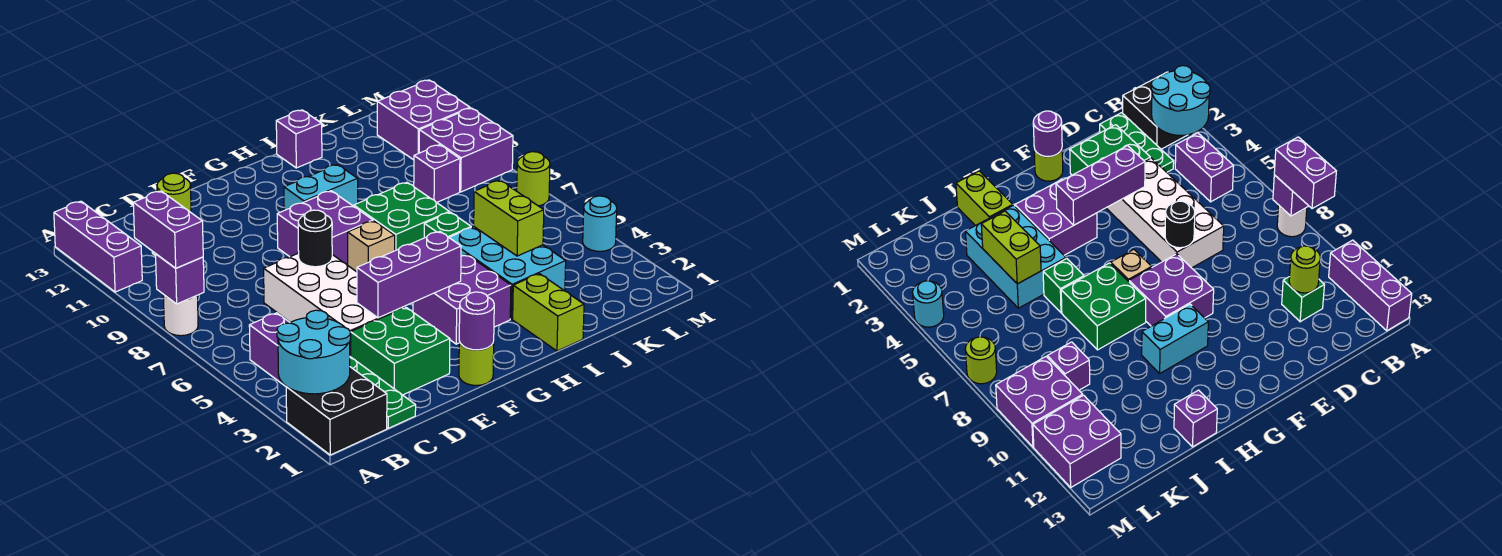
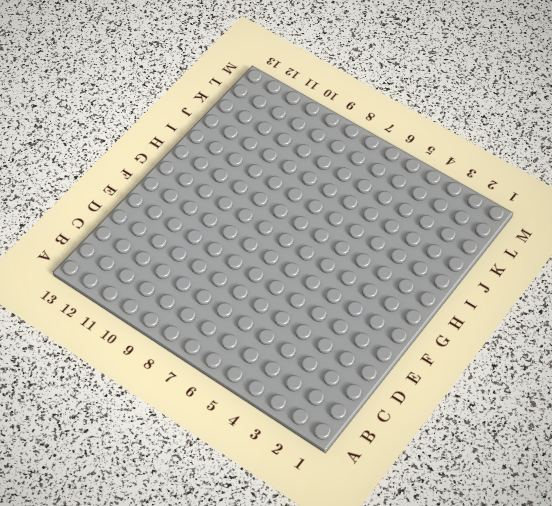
none -> black brick A1:B2 level 1
none -> white round brick A8 level 1
none -> purple brick A11:A13 level 1
none -> purple brick B4:B5 level 1

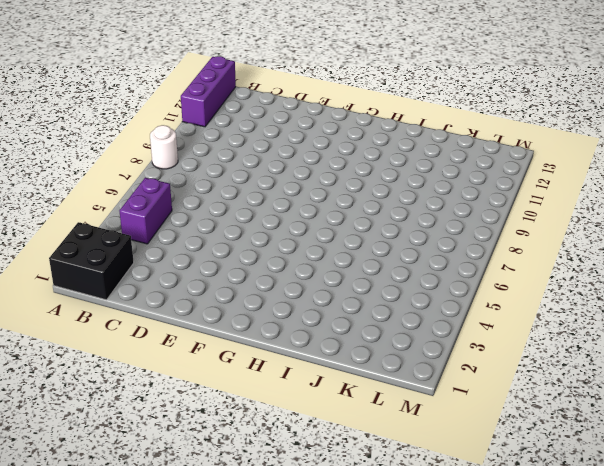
none -> green plate C1:C3 level 1
none -> green brick C11 level 1
none -> green brick D2:E3 level 1
none -> white brick D4:E7 level 1

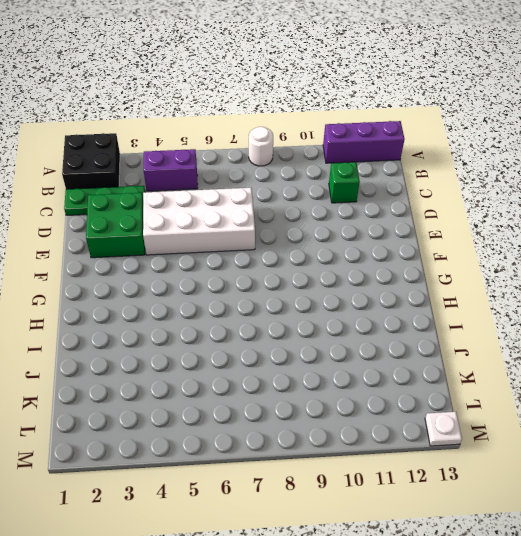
white plate M13 level 1 -> none
none -> lime round brick F1 level 1
none -> purple brick F8:G9 level 1
none -> purple brick G3:H4 level 1
none -> tan brick G7 level 1

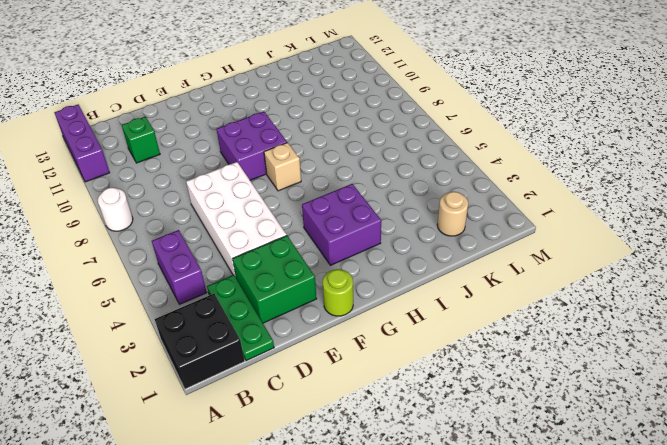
tan round brick K2 level 1 -> none
none -> cyan brick G10:H10 level 1
none -> green brick H7:I8 level 1
none -> lime brick I1:I2 level 1
none -> cyan brick I3:J5 level 1

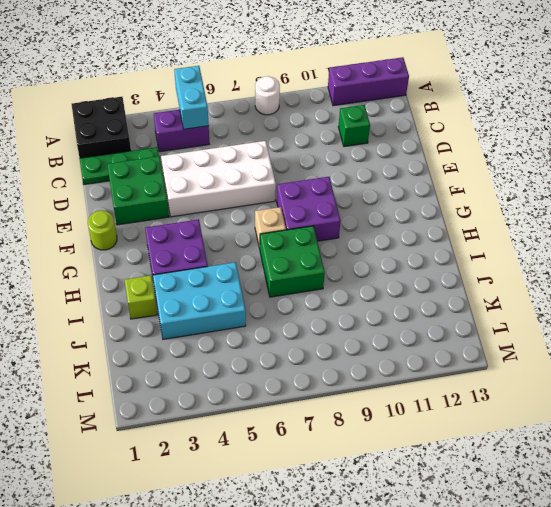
cyan brick A5:B5 level 2 -> cyan brick G10:H10 level 1
lime brick I2 level 1 -> lime brick I1:I2 level 1
none -> green brick I6 level 1
none -> purple brick I13 level 1
none -> purple brick K9 level 1
none -> purple brick L9:M10 level 1

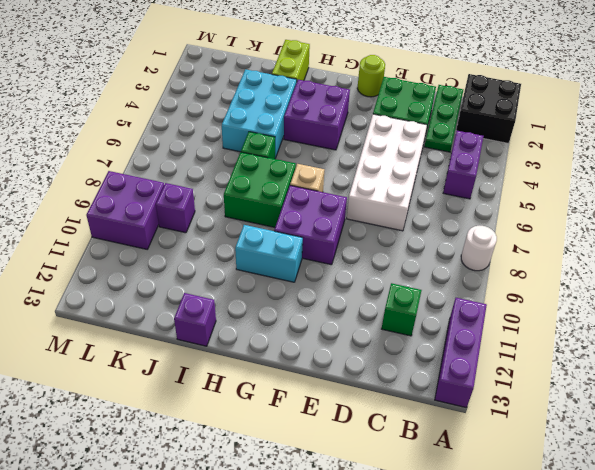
none -> purple brick L11:M12 level 1
none -> cyan round brick M4 level 1
none -> lime round brick M7 level 1
none -> cyan round brick A2:B3 level 2

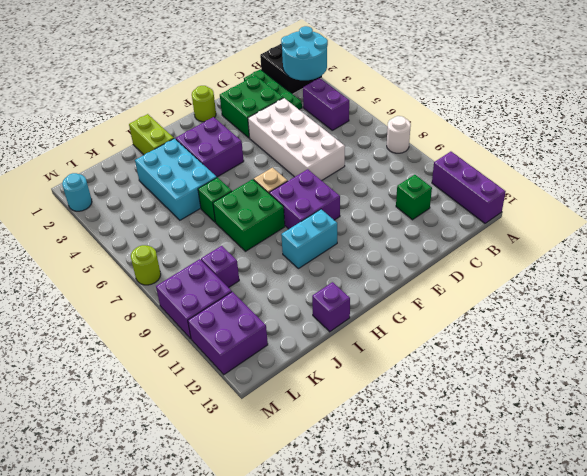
cyan round brick M2 level 1 -> cyan round brick M4 level 1
none -> purple brick A8 level 2
none -> lime round brick C11 level 2
none -> purple brick E4:G4 level 2
none -> black round brick E7 level 2

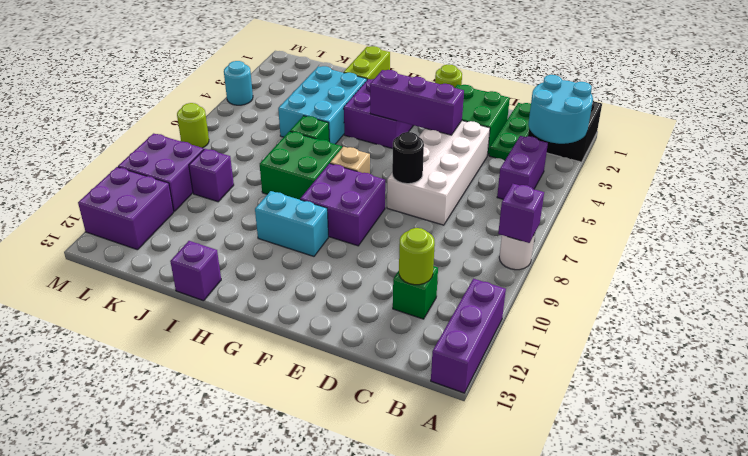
none -> purple round brick F1 level 2
none -> lime brick J4:J5 level 2
none -> purple brick A8:A9 level 3

